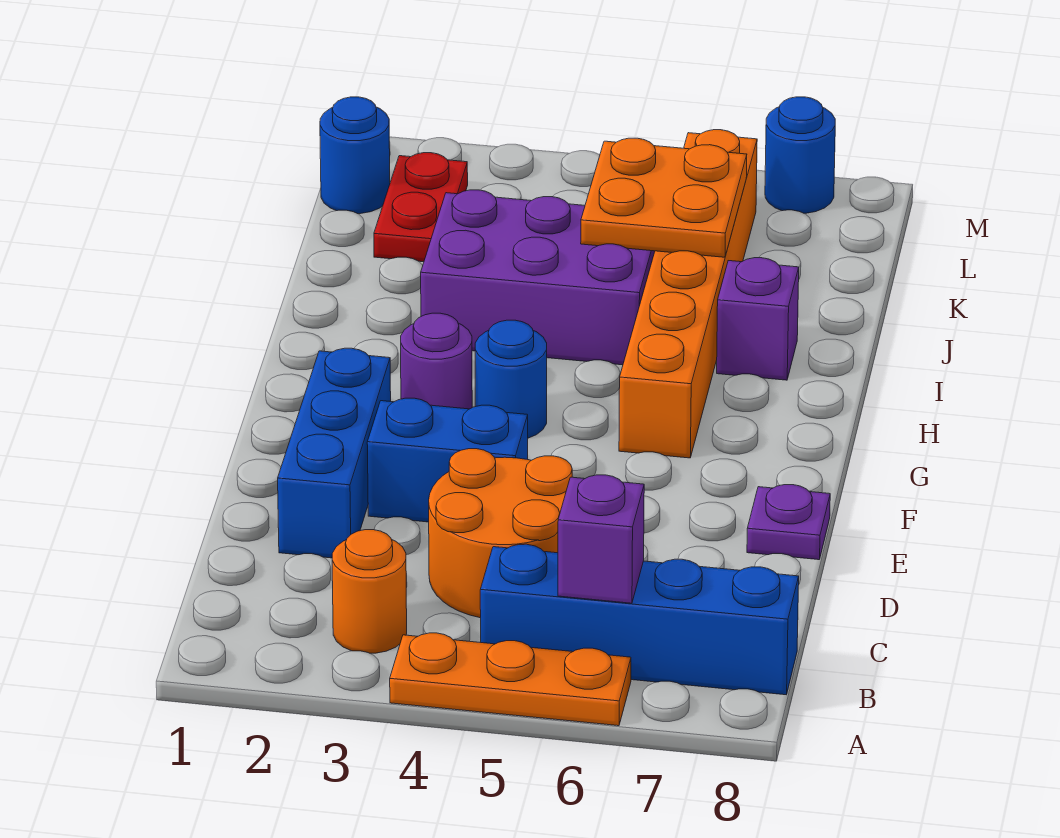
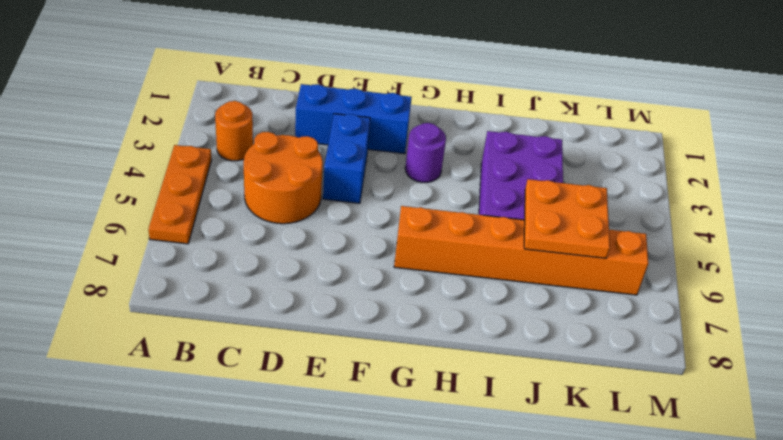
none -> blue brick B5:B8 level 1
none -> purple plate E8 level 1
none -> blue round brick G4 level 1

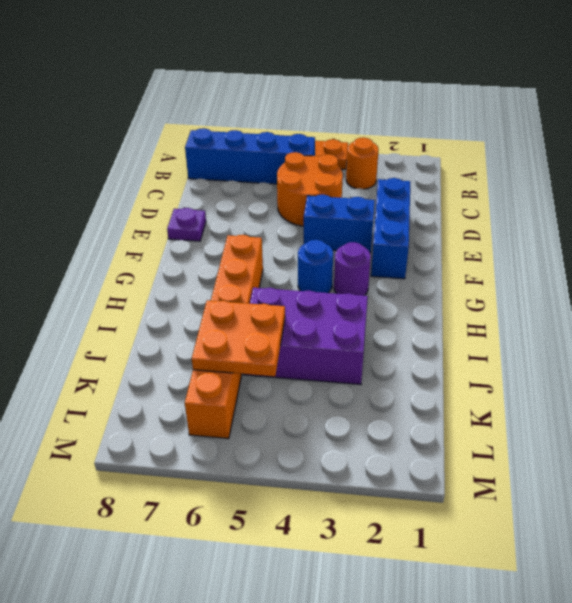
none -> purple brick I7 level 1
none -> red plate K2:L2 level 1
none -> blue round brick L1 level 1

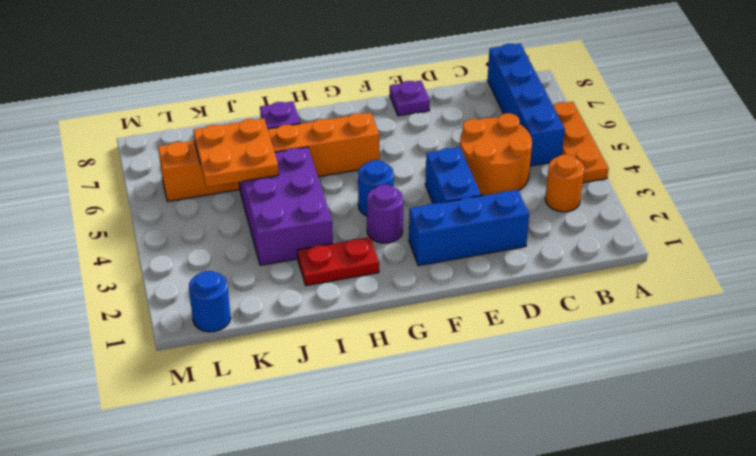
red plate H2:I2 level 1 -> red plate K2:L2 level 1
none -> blue round brick M7 level 1
none -> purple brick B6 level 2

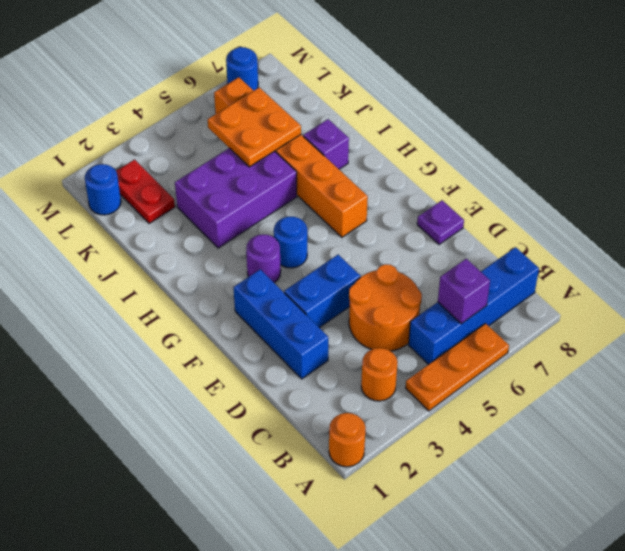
orange round brick A1 level 1 -> none

